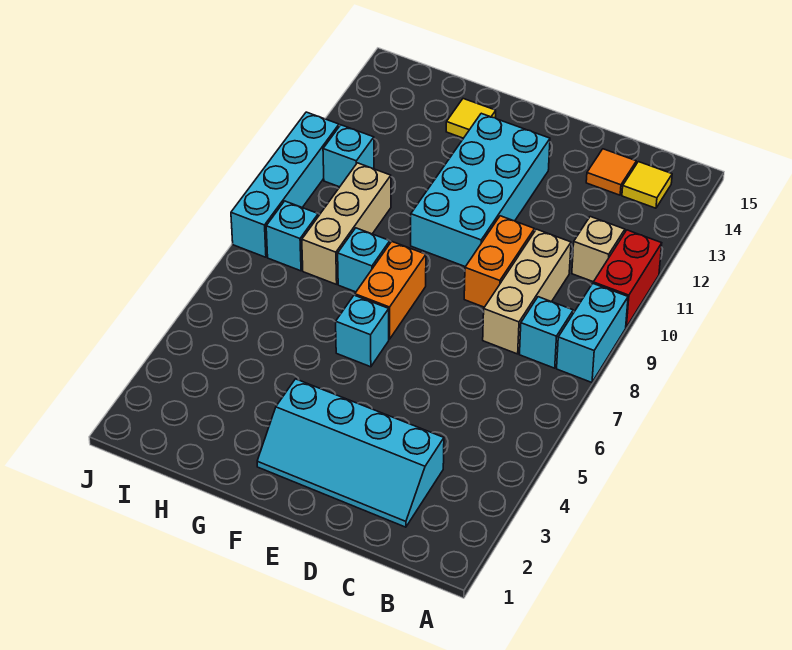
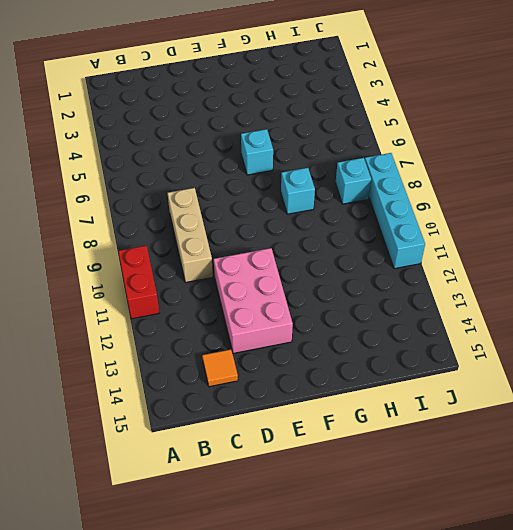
pink brick D11:E13 level 1 -> cyan brick E10:F13 level 1
none -> cyan brick A8:A9 level 1
none -> cyan brick B8 level 1
none -> tan brick B11 level 1

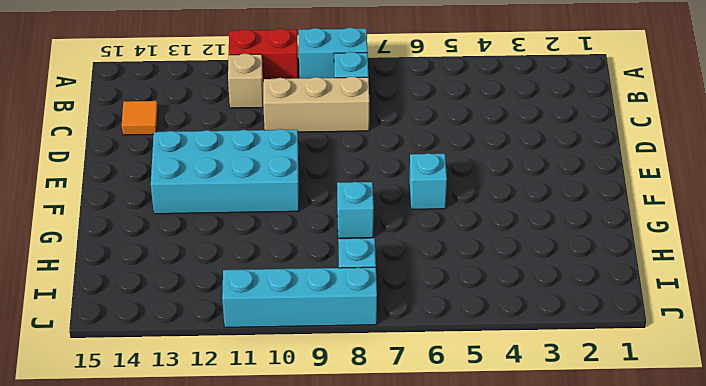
none -> yellow tile B14 level 1
none -> cyan slope C2:F3 level 1 top 3
none -> orange brick D9:D10 level 1

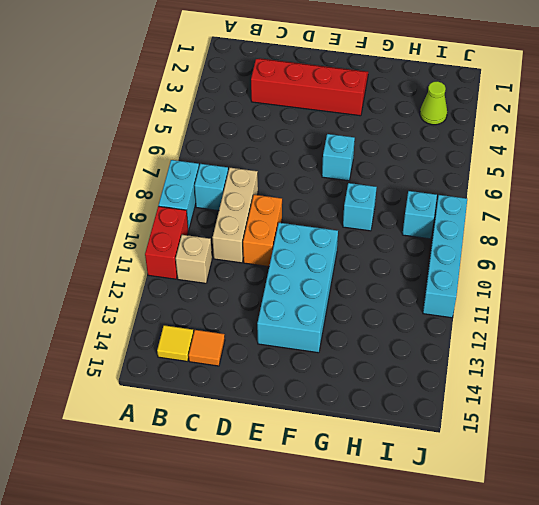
red slope C2:F3 level 1 top 3 -> cyan slope C2:F3 level 1 top 3
lime cone I3 level 1 -> none
none -> orange brick F7:F8 level 1
none -> yellow tile G14 level 1
none -> tan brick H8:H10 level 1

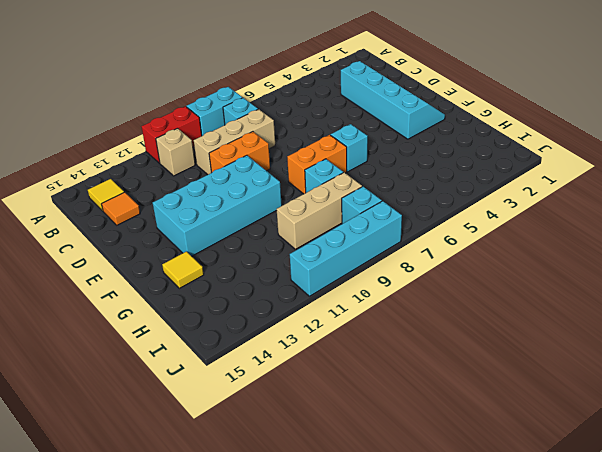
none -> cyan brick I11 level 1

